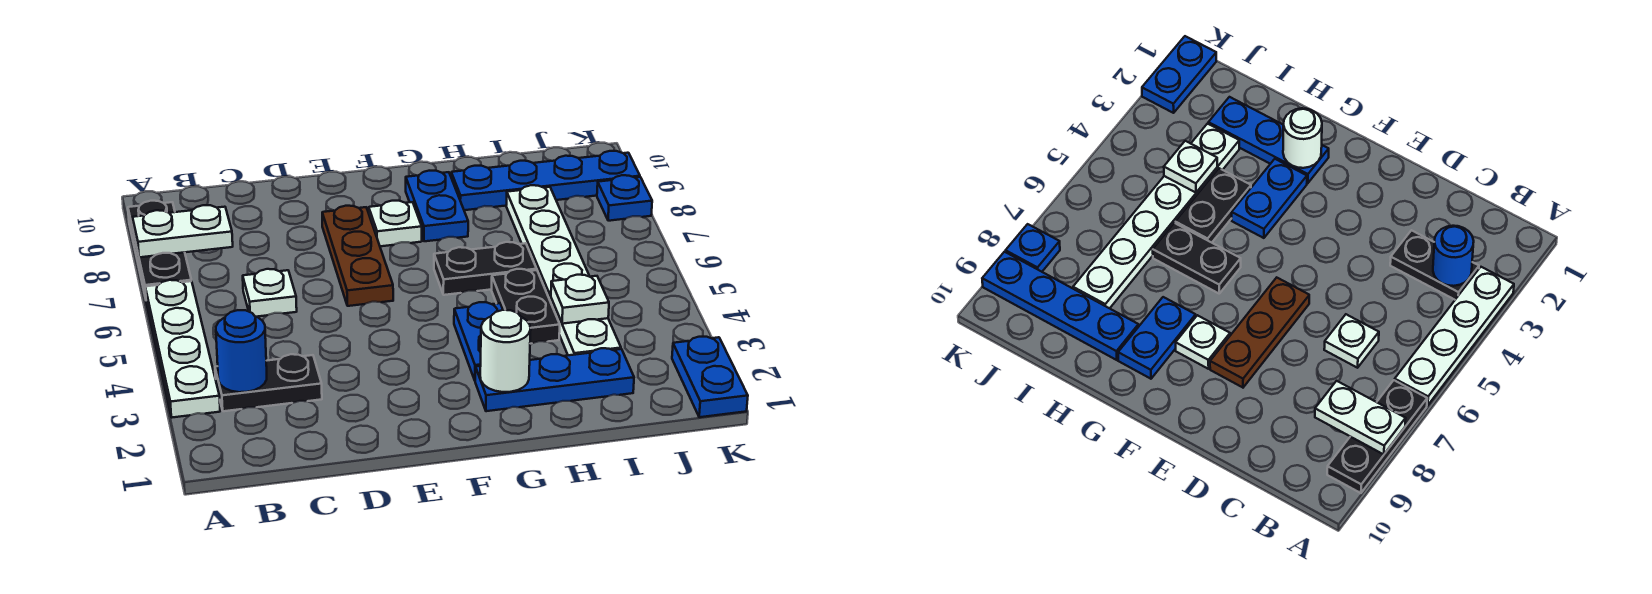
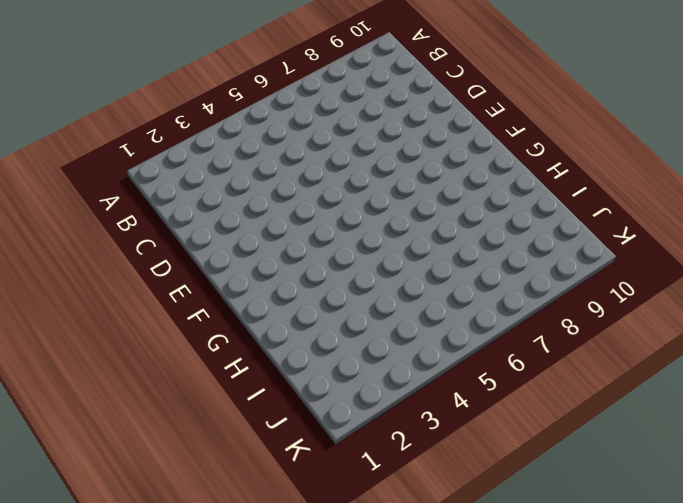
none -> white plate A3:A6 level 1
none -> black plate A7:A9 level 1
none -> black plate B3:C3 level 1

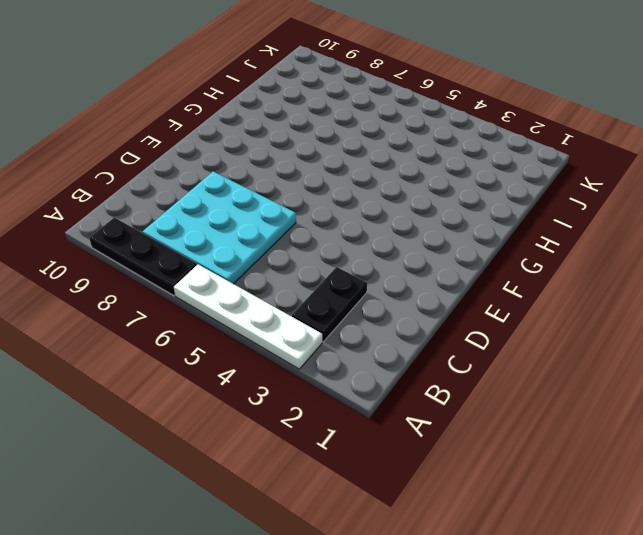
cyan plate B6:D8 level 1 -> white plate C6 level 1
none -> brown plate E6:E8 level 1
none -> white plate F8 level 1
none -> blue plate G2:I2 level 1

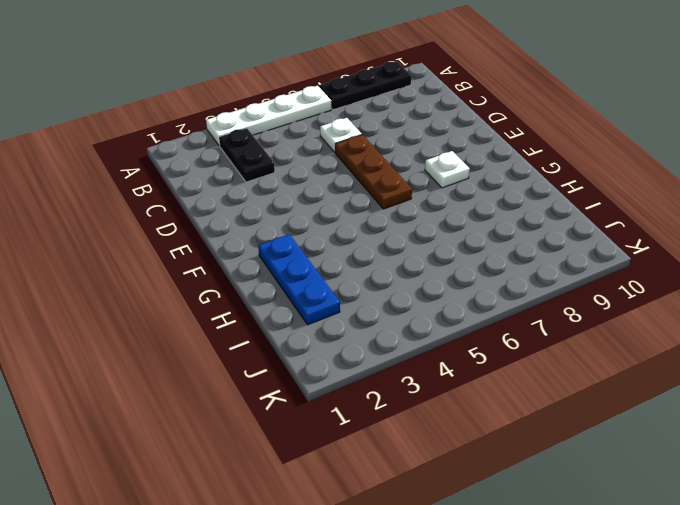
brown plate D6:F6 level 1 -> brown plate E6:E8 level 1
none -> blue plate G3:G4 level 1
none -> black plate G6:H6 level 1
none -> blue plate G8:G9 level 1

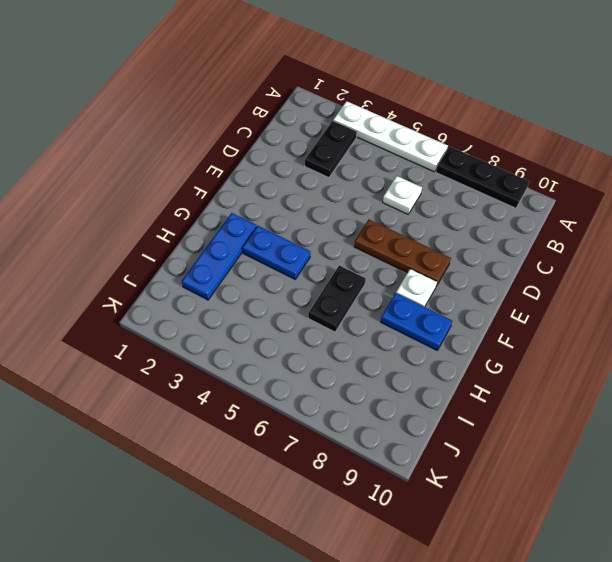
none -> black plate H4:H5 level 1
none -> blue plate H9:K9 level 1
none -> white plate I3:I8 level 1

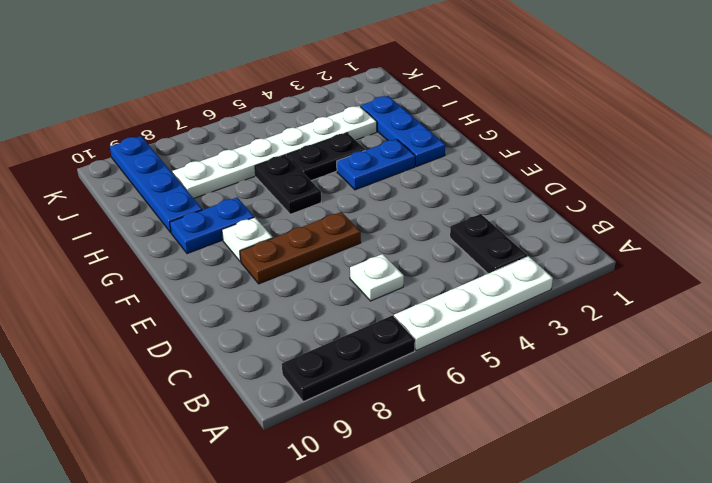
none -> blue plate K1:K2 level 1
none -> blue plate K8 level 1
none -> white plate A8:B8 level 2

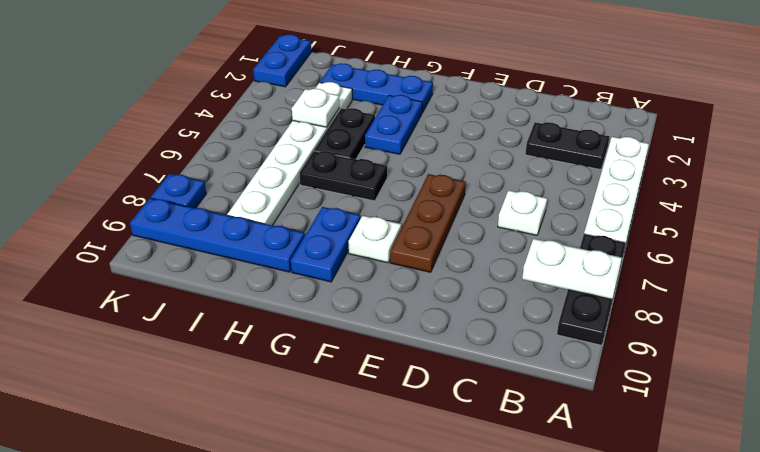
none -> blue round brick B3 level 2
none -> white round brick G2 level 2

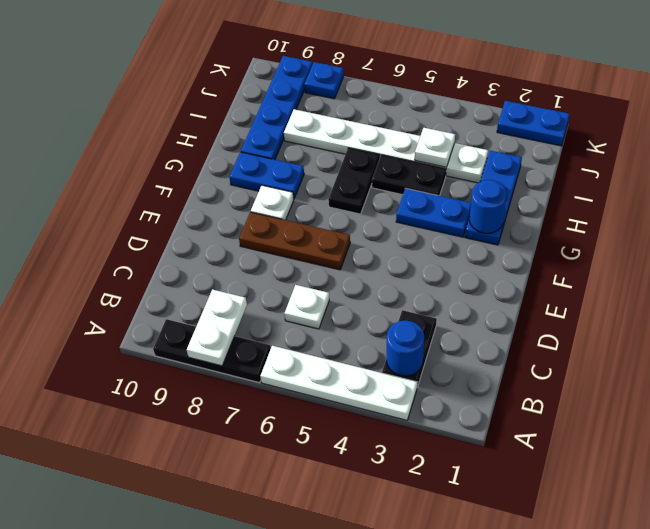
blue round brick G2 level 2 -> white round brick G2 level 2

